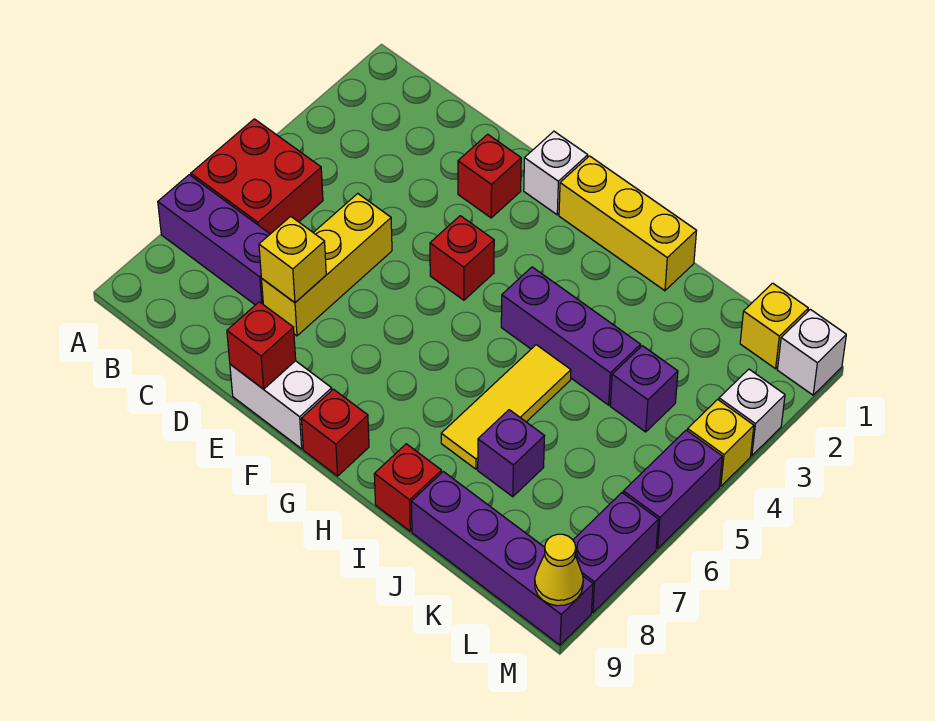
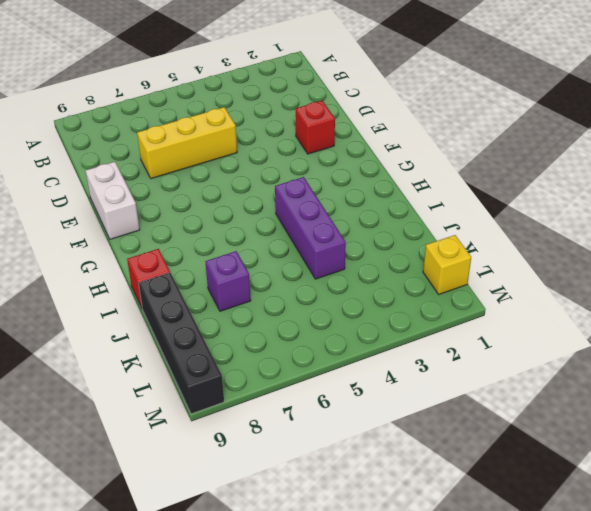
black brick J9:M9 level 1 -> purple brick J9:M9 level 1
none -> red brick A5:B6 level 1
none -> purple brick A7:C7 level 1
none -> white brick F1 level 1

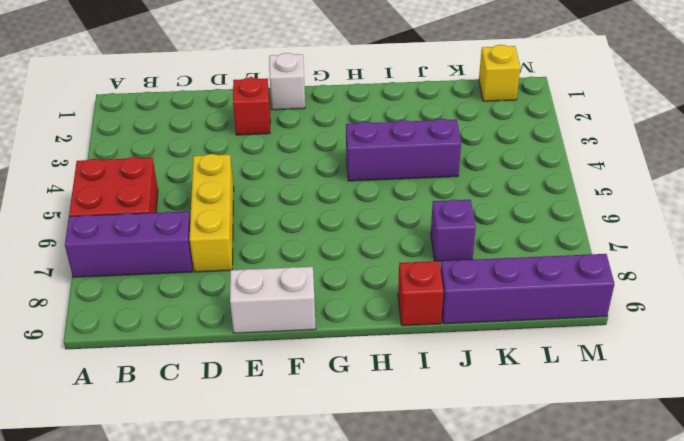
none -> red brick F4 level 1
none -> yellow brick G1:I1 level 1
none -> red brick G9 level 1

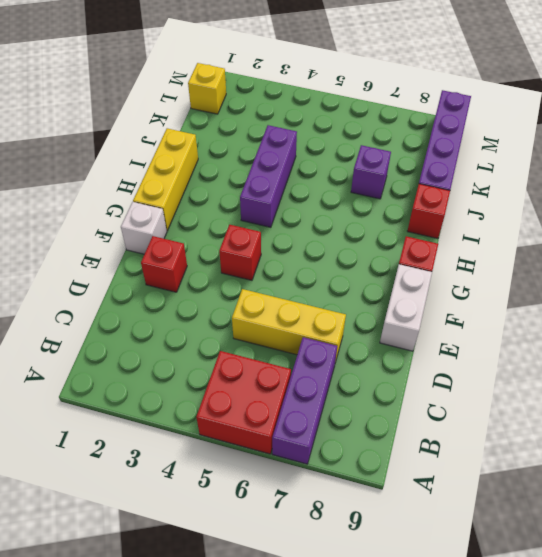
none -> yellow tile I5:I7 level 1
none -> purple brick K4 level 1
none -> white brick M1 level 1

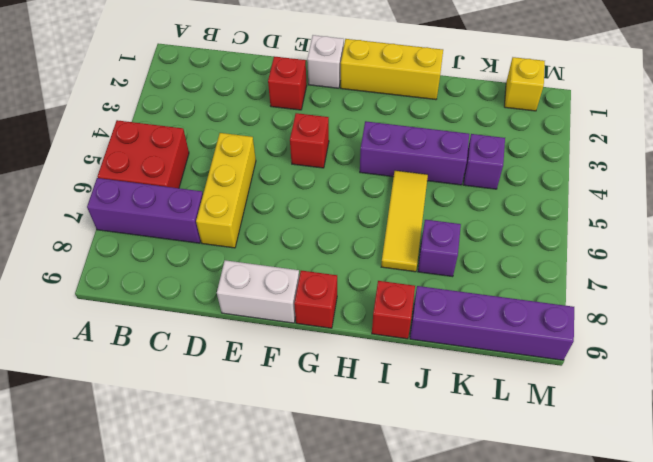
none -> white brick M1 level 1
none -> white brick M3 level 1
none -> yellow brick M4 level 1

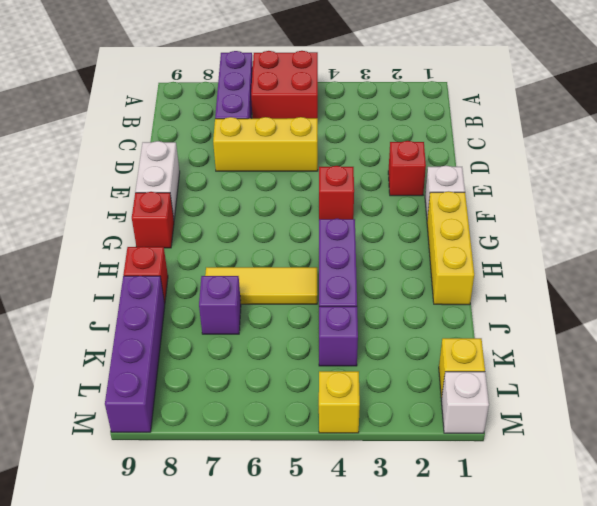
none -> white brick M3 level 1
none -> purple brick M5:M6 level 1
none -> purple brick M7:M8 level 1

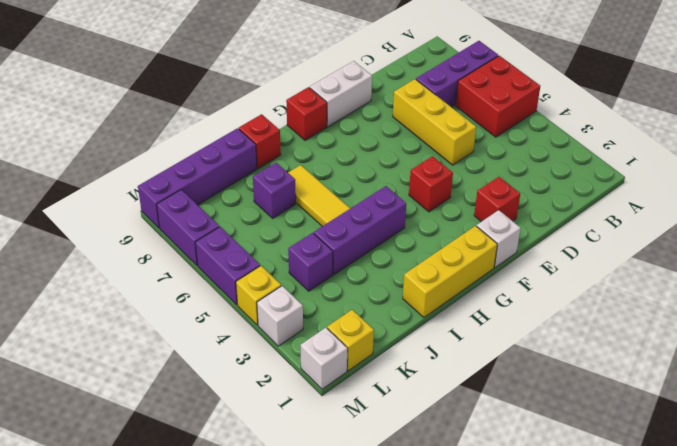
none -> yellow brick D7 level 2
none -> red brick E9 level 2
none -> yellow cone M9 level 2

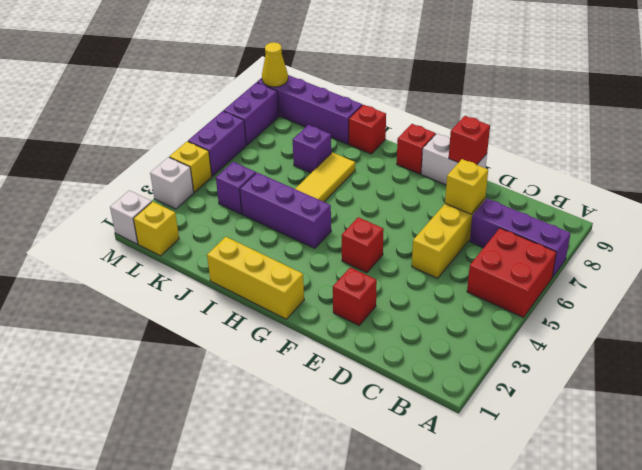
none -> white brick F1 level 1

